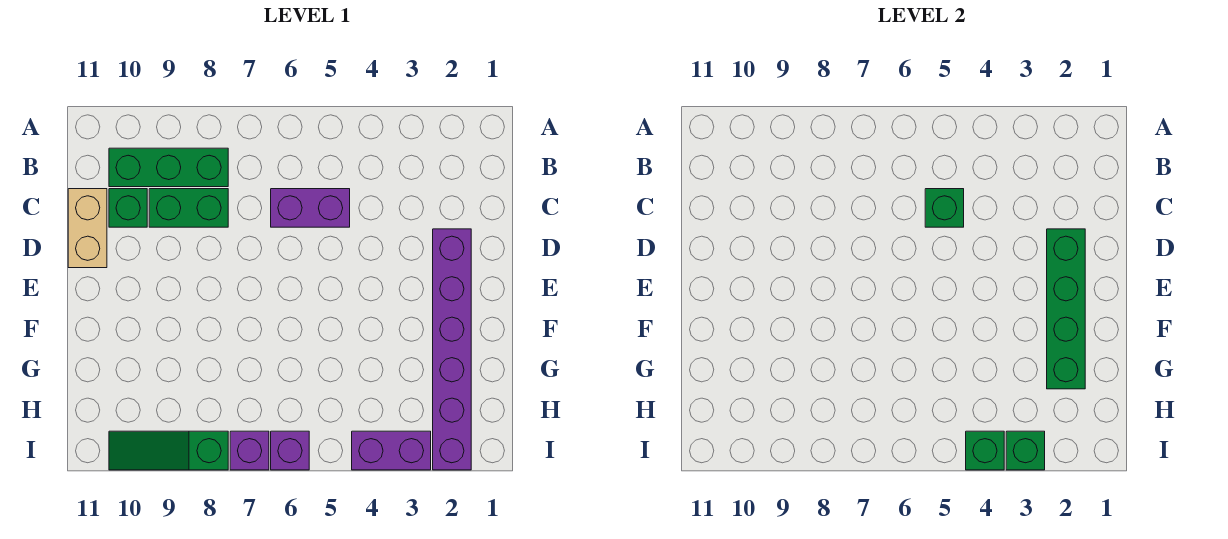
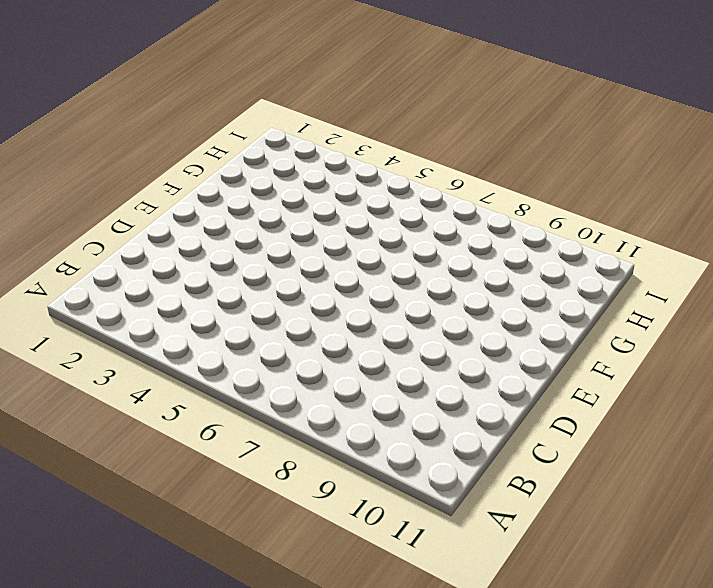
none -> green brick B8:B10 level 1
none -> purple brick C5:C6 level 1
none -> green brick C8:C9 level 1

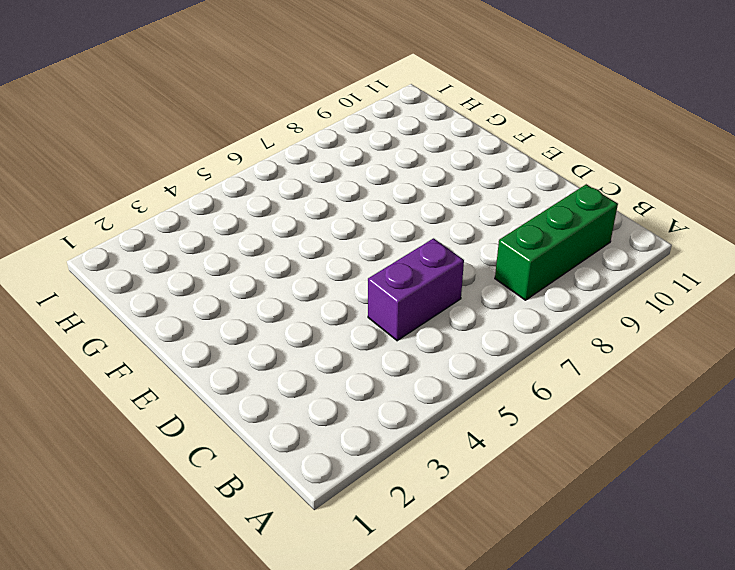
none -> green brick C8:C9 level 1
none -> green brick C10 level 1
none -> tan brick C11:D11 level 1

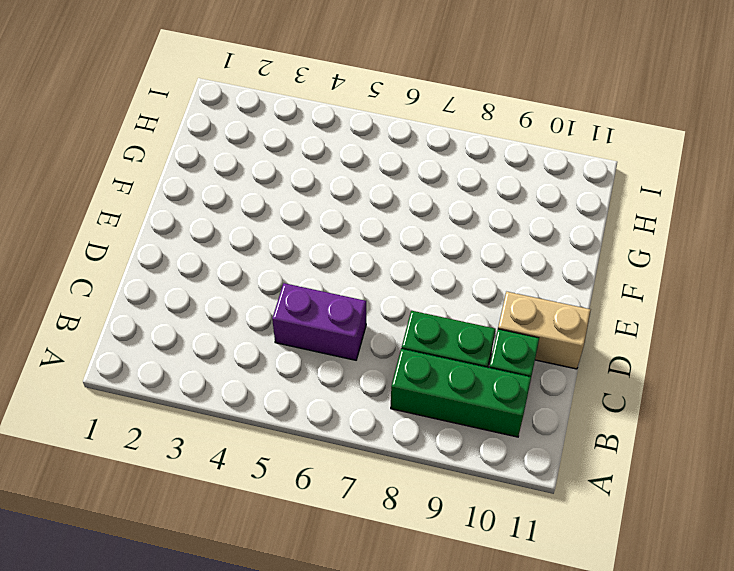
tan brick D10:D11 level 1 -> tan brick C11:D11 level 1
none -> purple brick D2:I2 level 1
none -> purple brick I3:I4 level 1
none -> purple brick I6 level 1

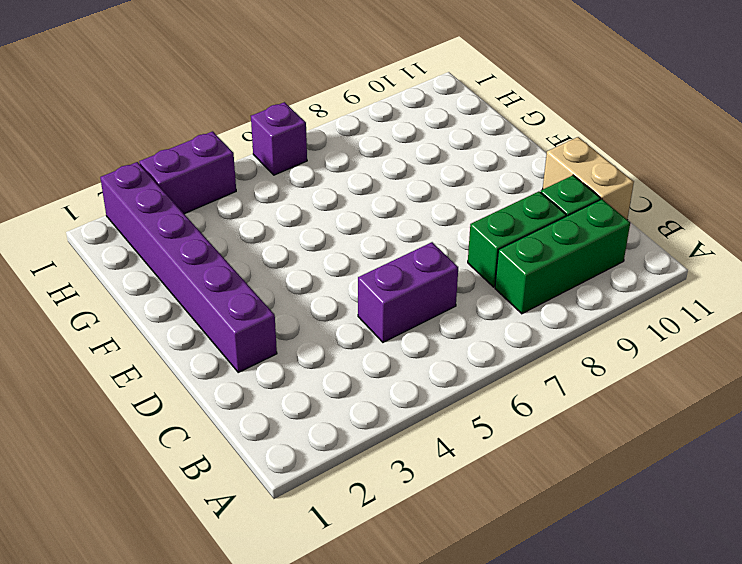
none -> purple brick I7 level 1
none -> green slope I8:I10 level 1 top 8
none -> green brick C5 level 2

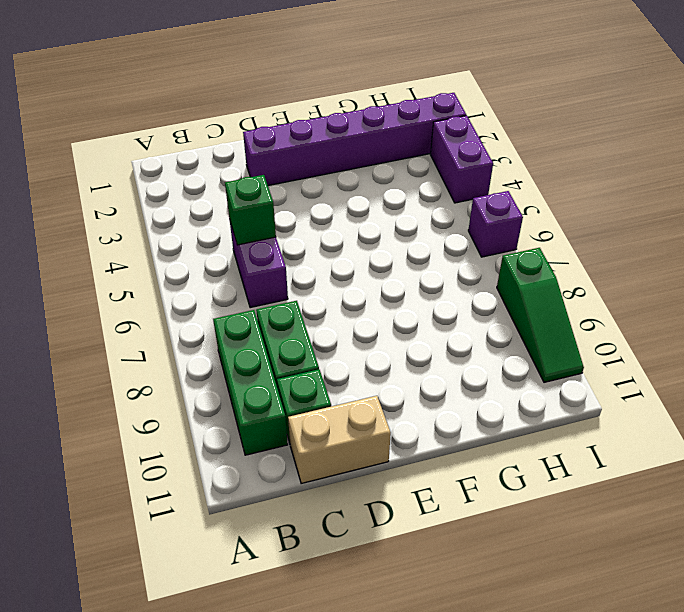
none -> purple brick I7 level 1
none -> green brick D2:G2 level 2
none -> green brick I3 level 2

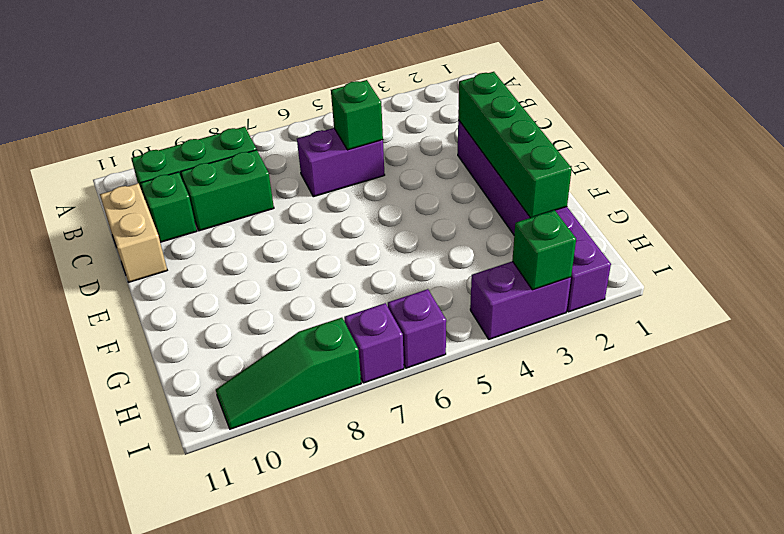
none -> green brick I4 level 2

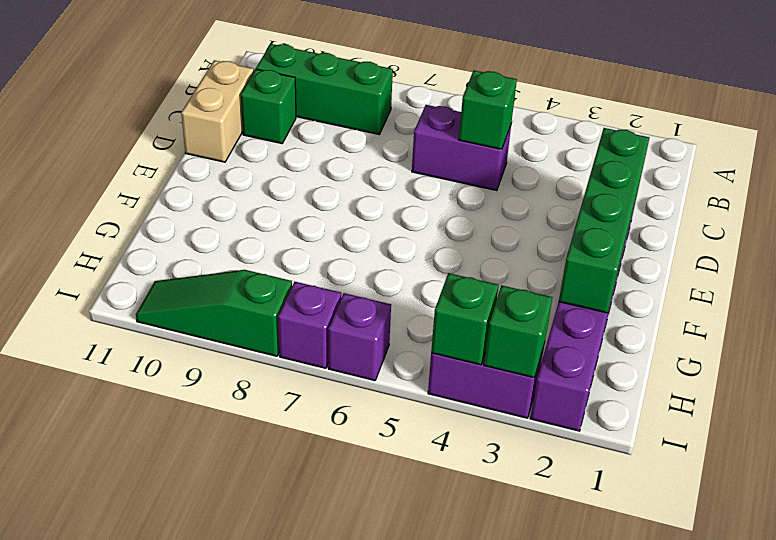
none -> green brick C8:C9 level 1

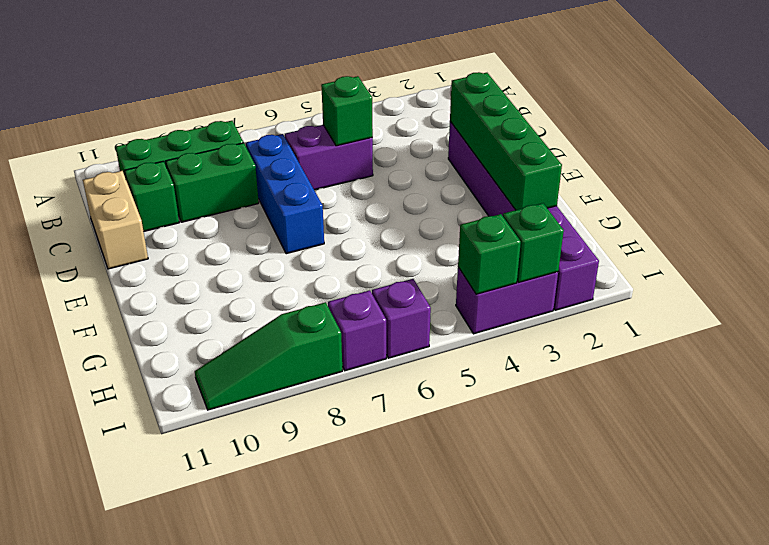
blue brick C7:E7 level 1 -> none

